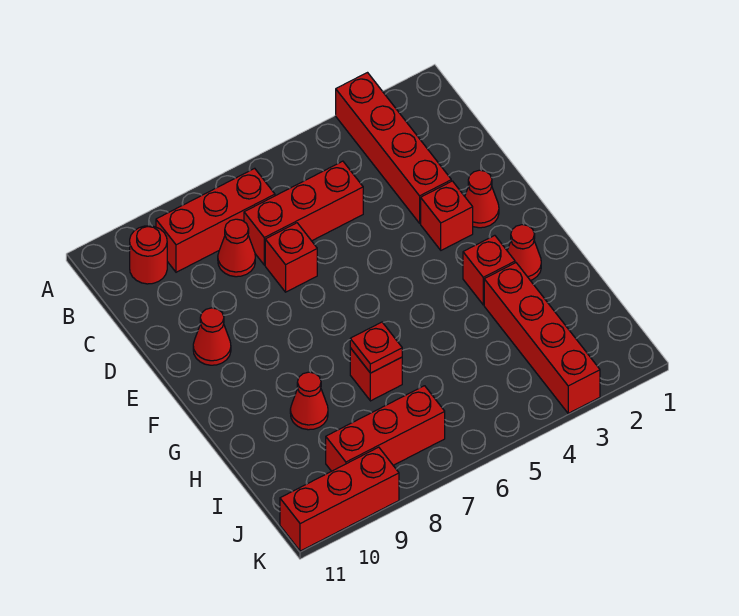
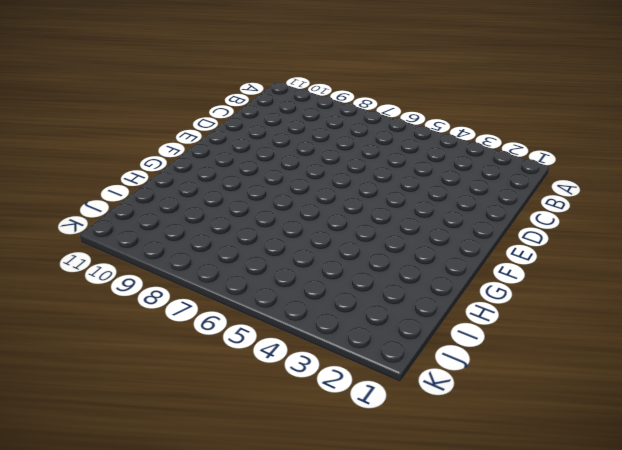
none -> red brick A3:D3 level 1
none -> red brick B7:B9 level 1
none -> red round brick B10 level 1

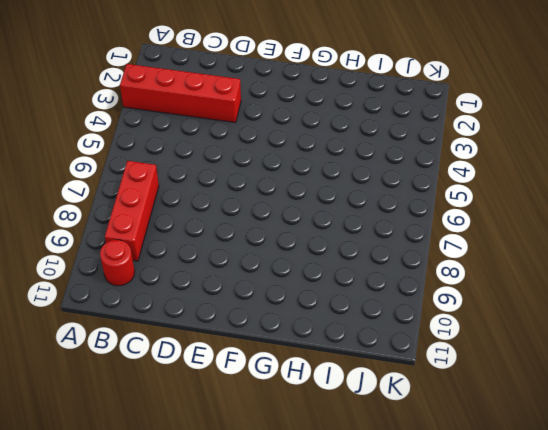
none -> red brick C5:C7 level 1
none -> red cone C8 level 1
none -> red brick D7 level 1

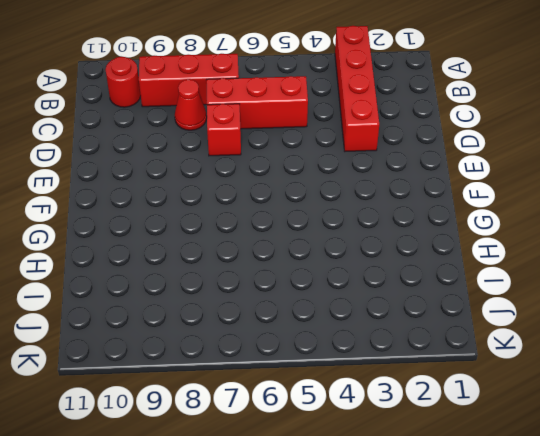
none -> red cone E2 level 1
none -> red brick E3 level 1
none -> red cone E10 level 1

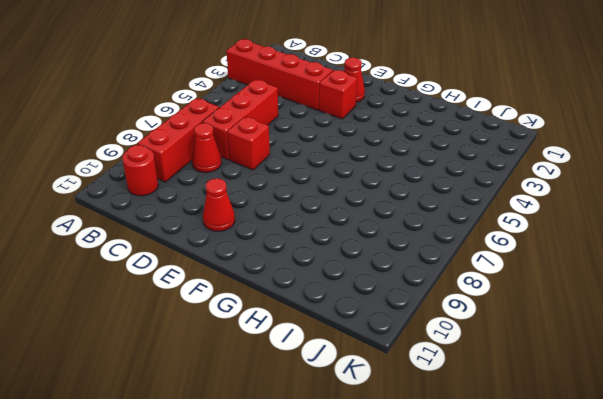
none -> red cone G2 level 1
none -> red brick G3 level 1
none -> red brick H3:K3 level 1

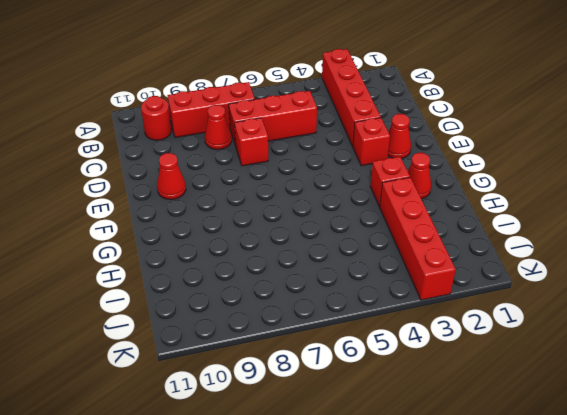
none -> red brick H7 level 1
none -> red cone H9 level 1
none -> red brick J7:J9 level 1

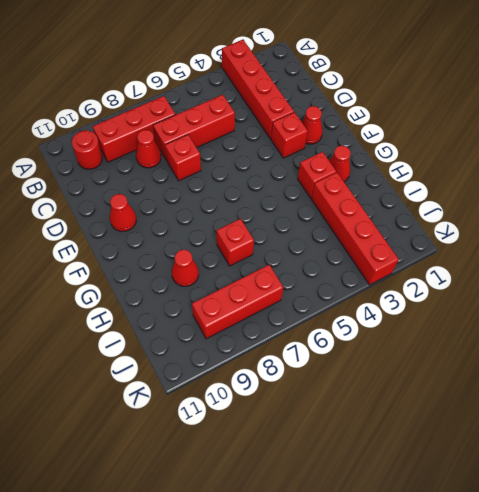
none -> red brick K9:K11 level 1
none -> red plate H7 level 2

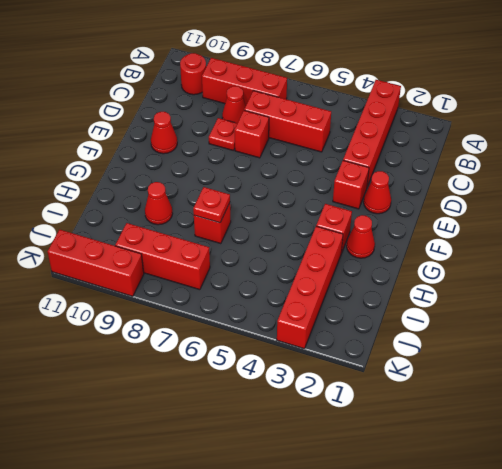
red plate D8 level 1 -> none

